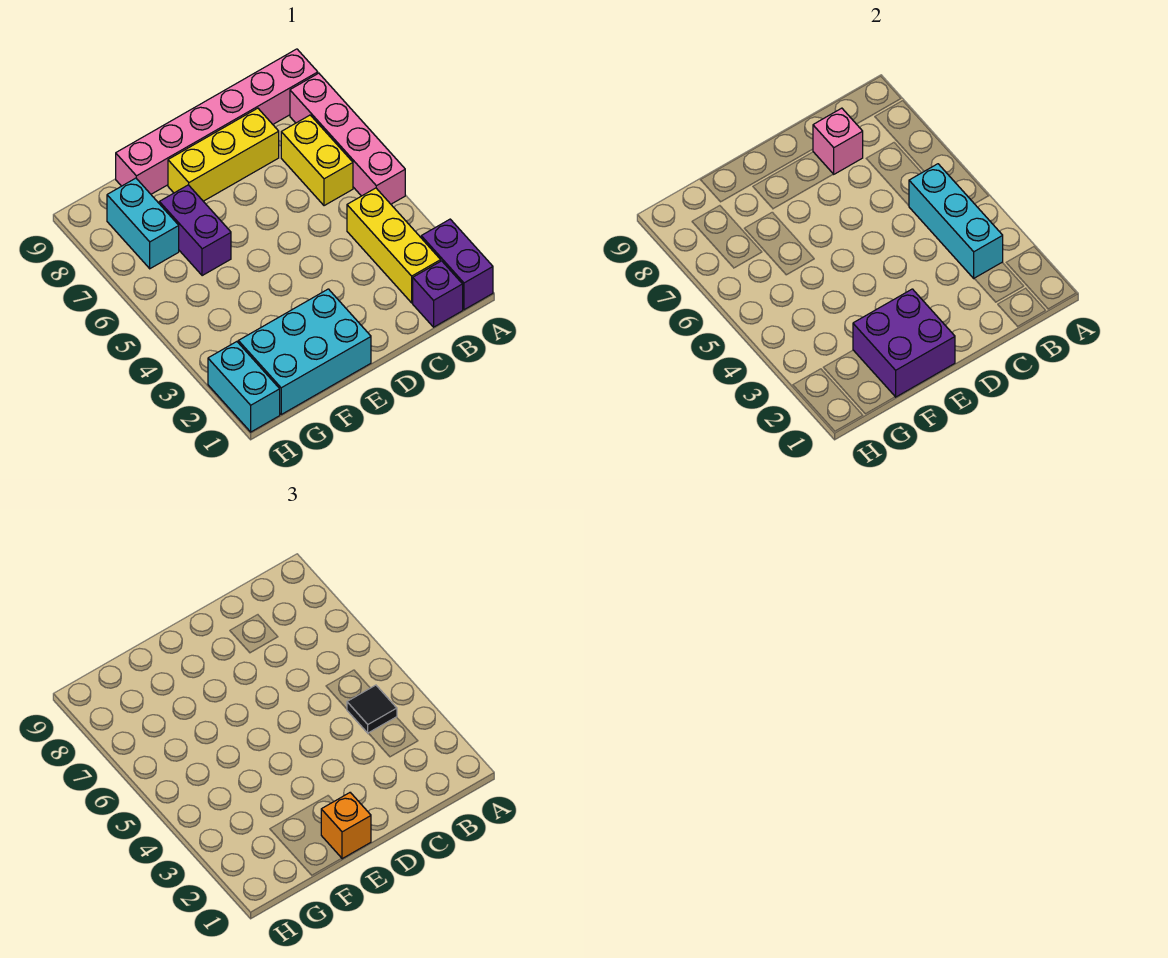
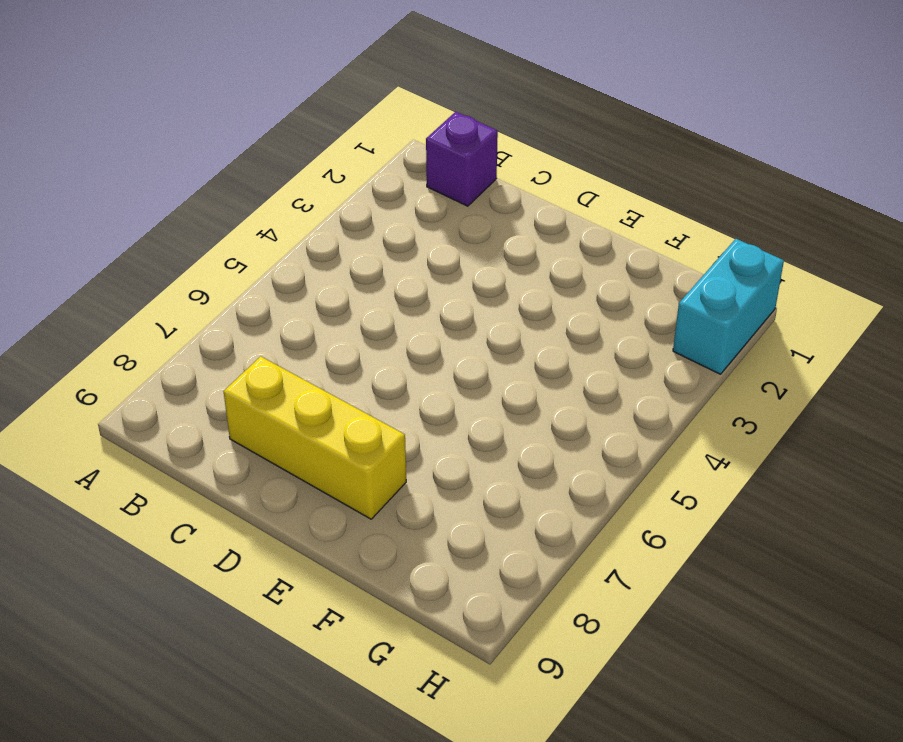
none -> purple brick A1:A2 level 1
none -> pink brick A5:A8 level 1
none -> pink brick A9:F9 level 1

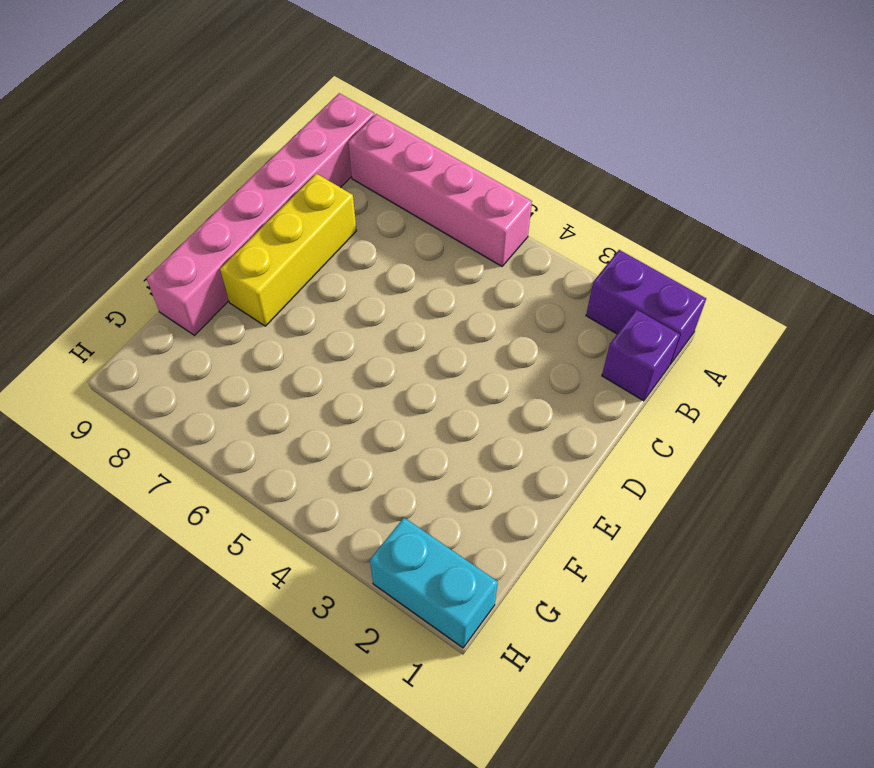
none -> yellow brick B2:B4 level 1
none -> yellow brick B6:B7 level 1
none -> cyan brick E1:G2 level 1

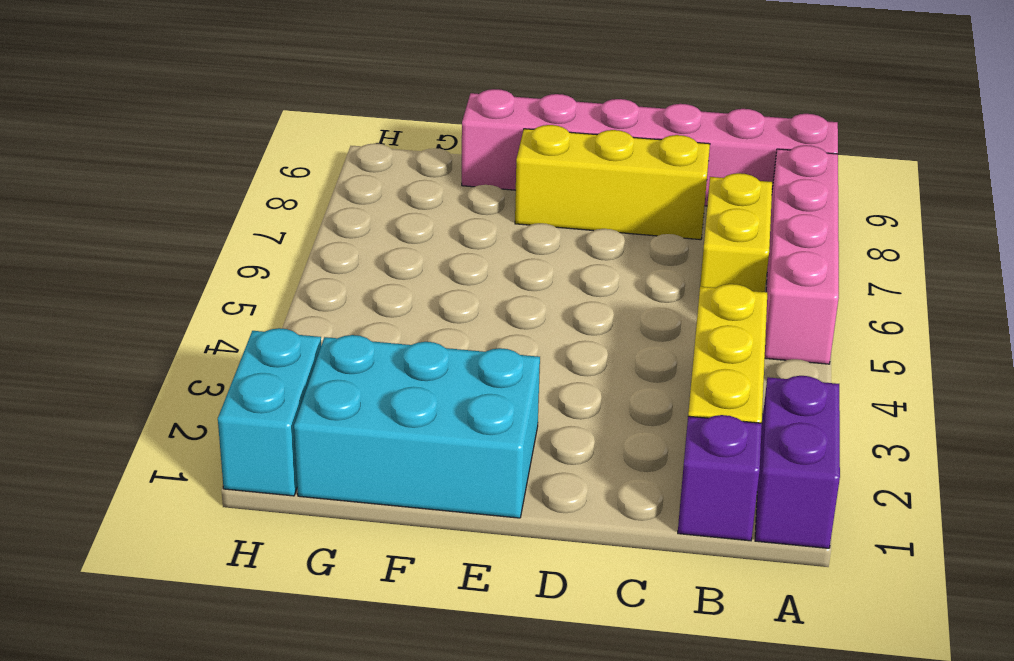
none -> purple brick F6:F7 level 1
none -> cyan brick G7:G8 level 1
none -> cyan brick B3:B5 level 2

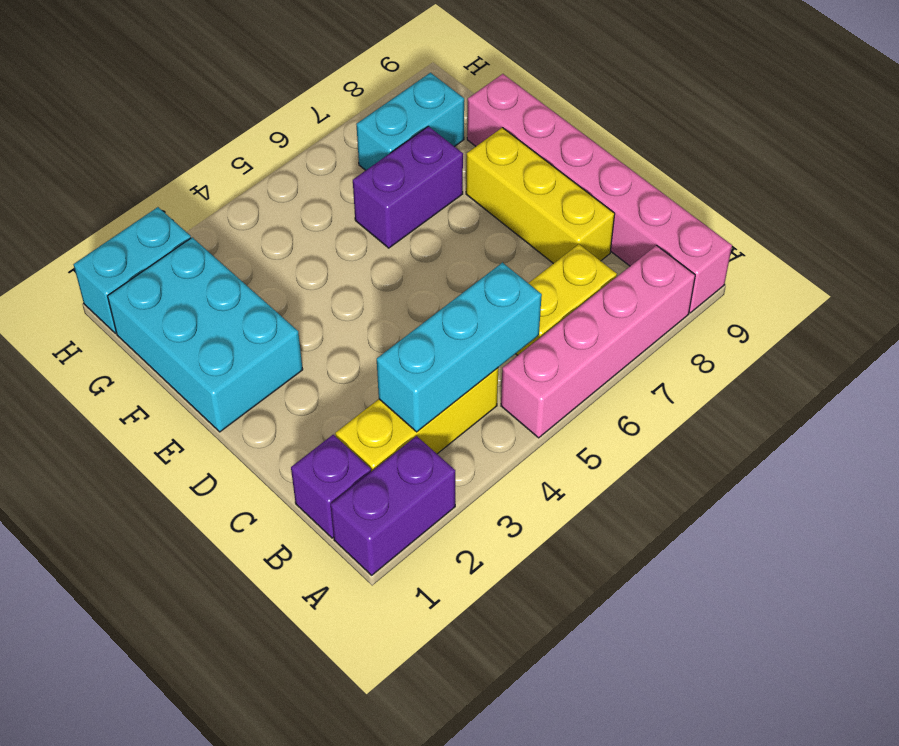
none -> pink brick C8 level 2
none -> purple brick E1:F2 level 2
none -> black tile B4 level 3

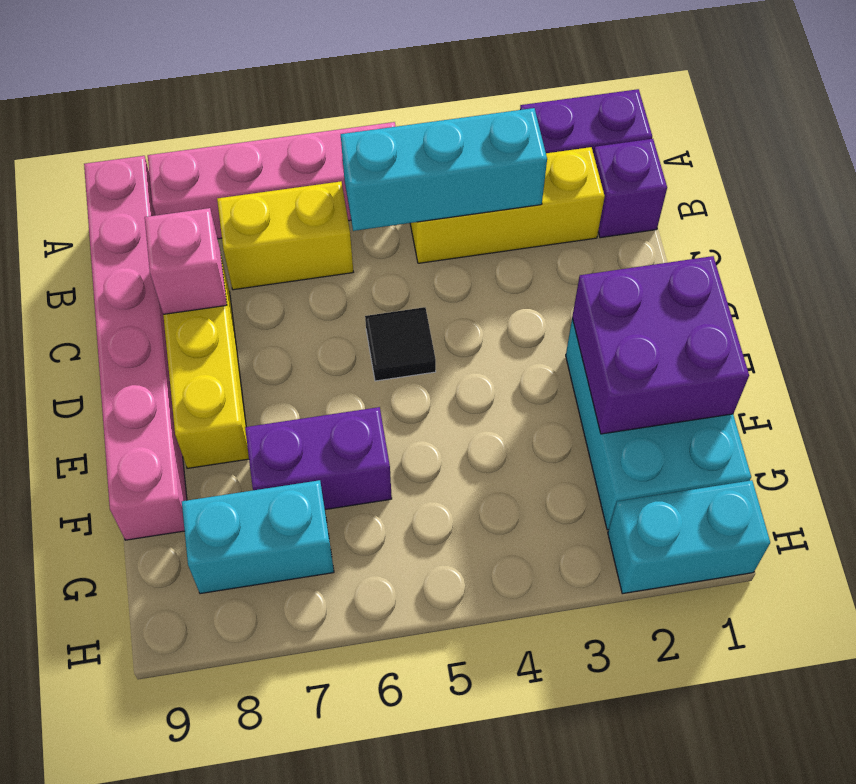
black tile D5 level 1 -> black tile B4 level 3
none -> orange brick E1 level 3

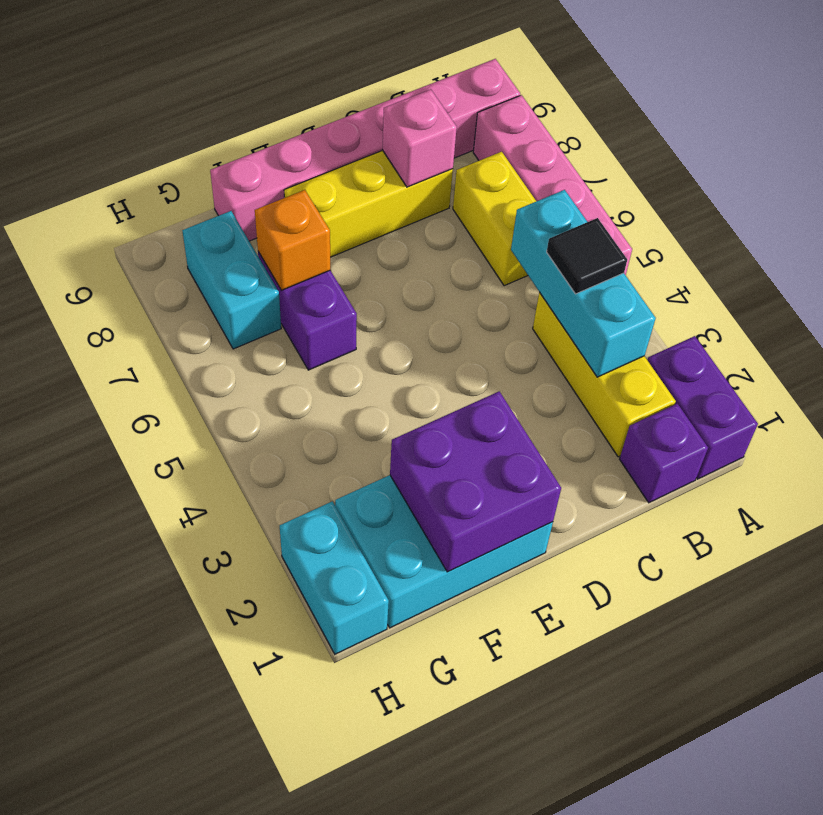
orange brick F7 level 2 -> orange brick E1 level 3

